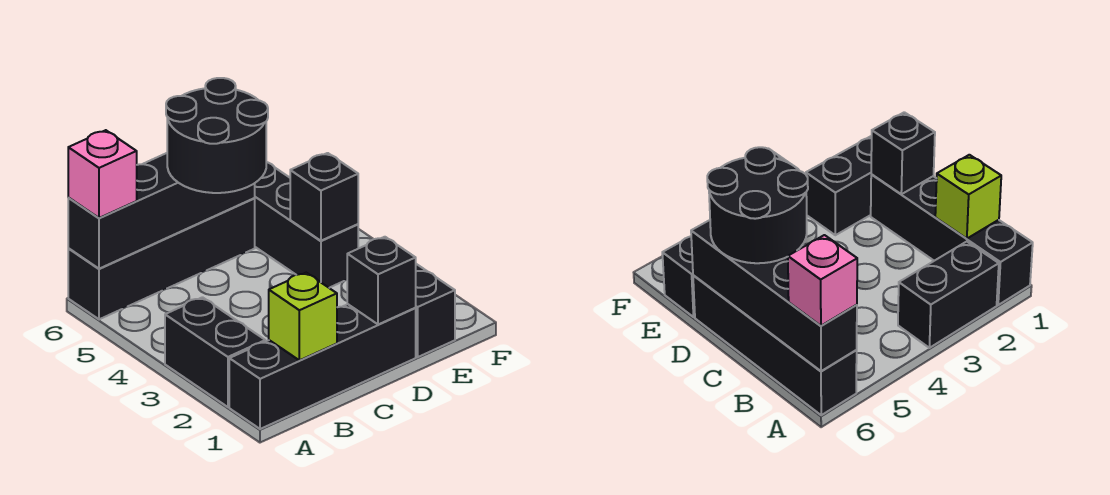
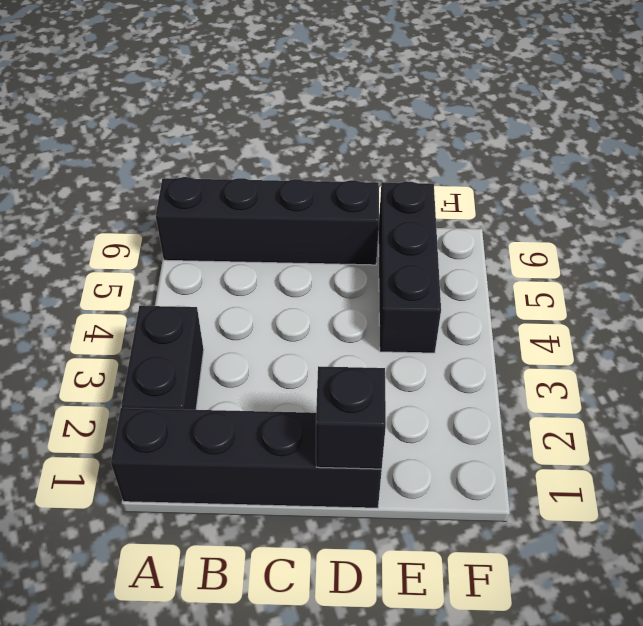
none -> black brick E1:E2 level 1
none -> black brick A6:D6 level 2

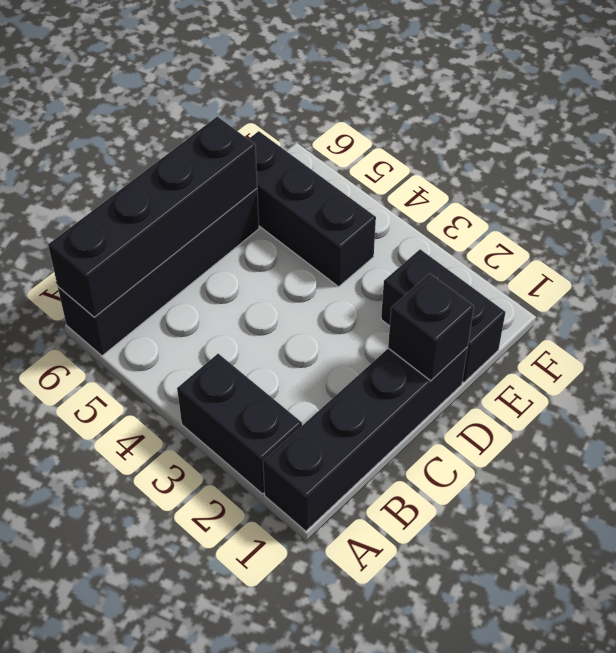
none -> lime brick B1 level 2
none -> black brick E4 level 2

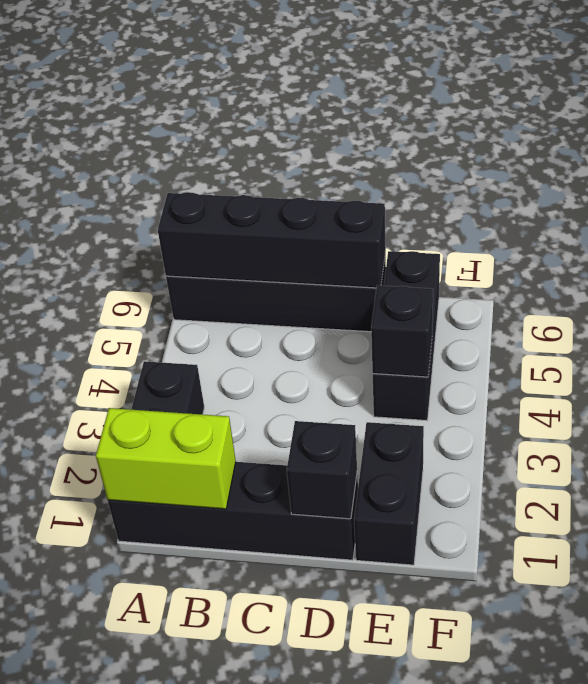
lime brick A1:B1 level 2 -> lime brick B1 level 2
none -> pink brick A6 level 3
none -> black round brick C5:D6 level 3

